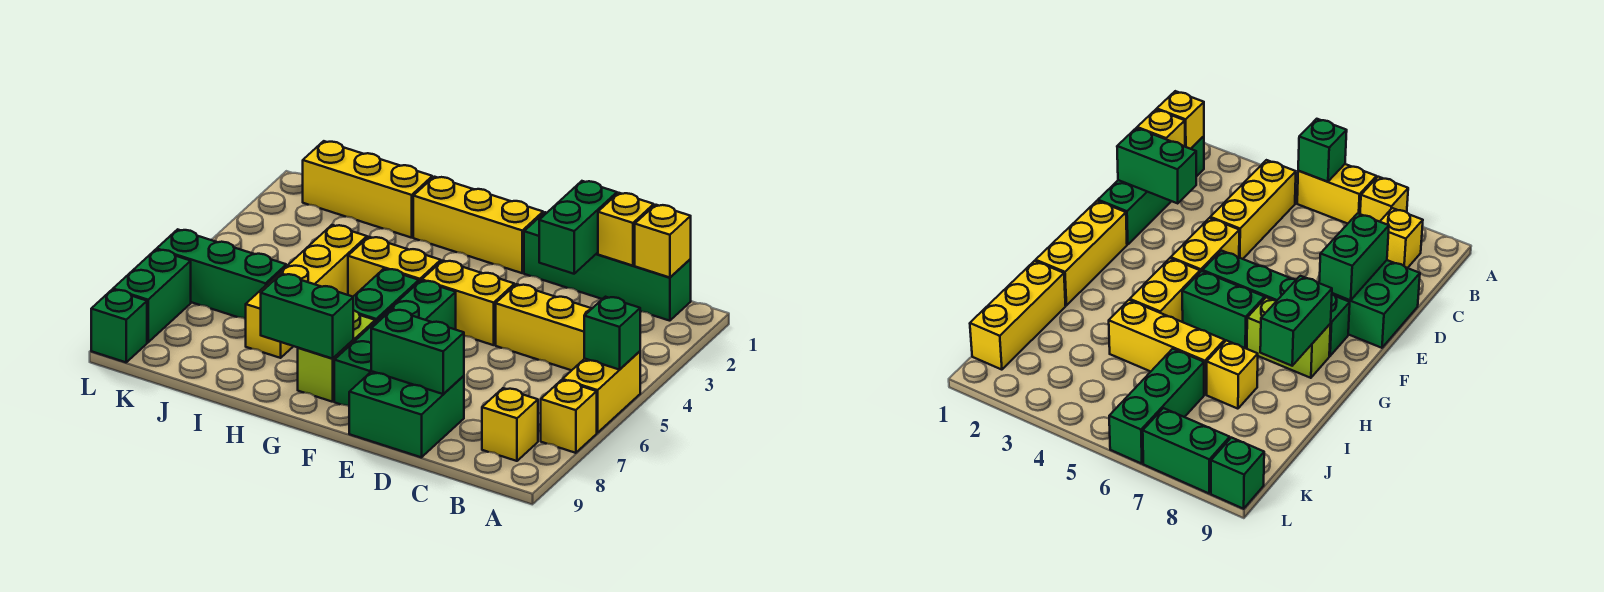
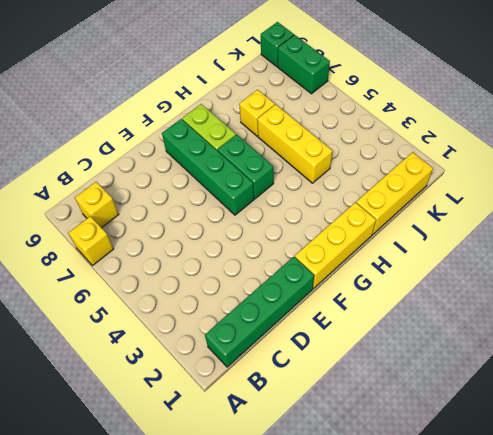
none -> yellow brick A5:A6 level 1
none -> yellow brick B4:D4 level 1
none -> green brick D8:E9 level 1

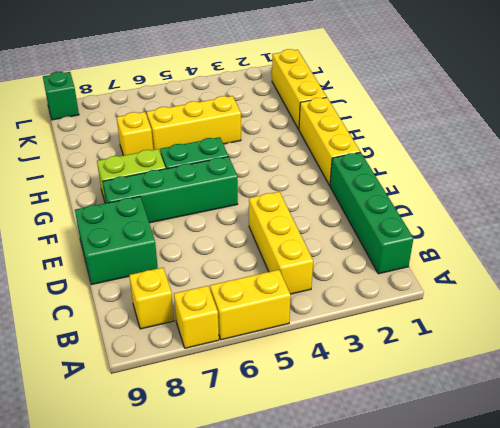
none -> yellow brick E4:F4 level 1
none -> yellow brick G4:H4 level 1
none -> green brick J6:L6 level 1

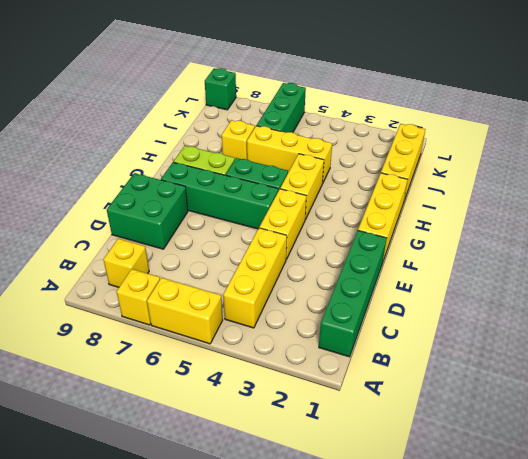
none -> green brick L7:L8 level 1
none -> green brick A5 level 2
none -> yellow brick B1 level 2

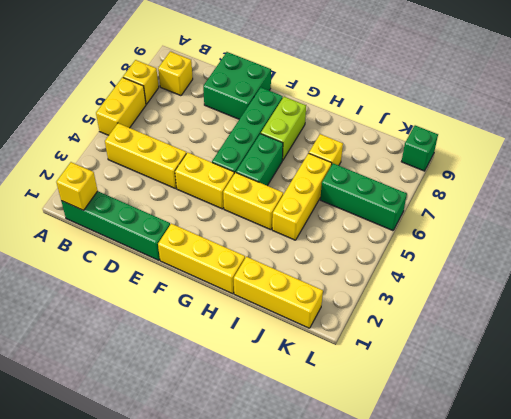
none -> green brick L7:L8 level 1
none -> green brick A5 level 2
none -> yellow brick C1 level 2

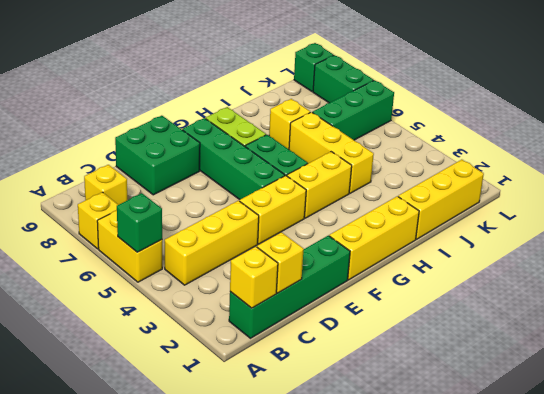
none -> green brick D1:D2 level 2
none -> green brick D8:E8 level 2
none -> green brick G8:H8 level 2

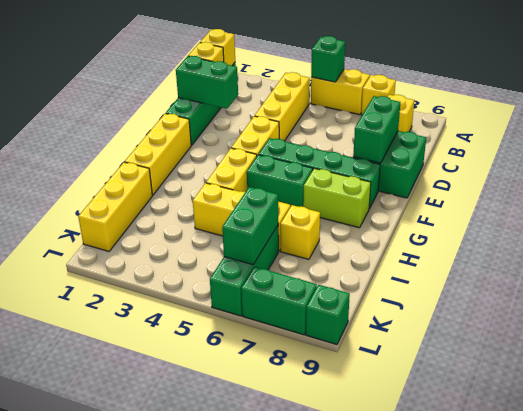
green brick J6:K6 level 2 -> green brick G8:H8 level 2

